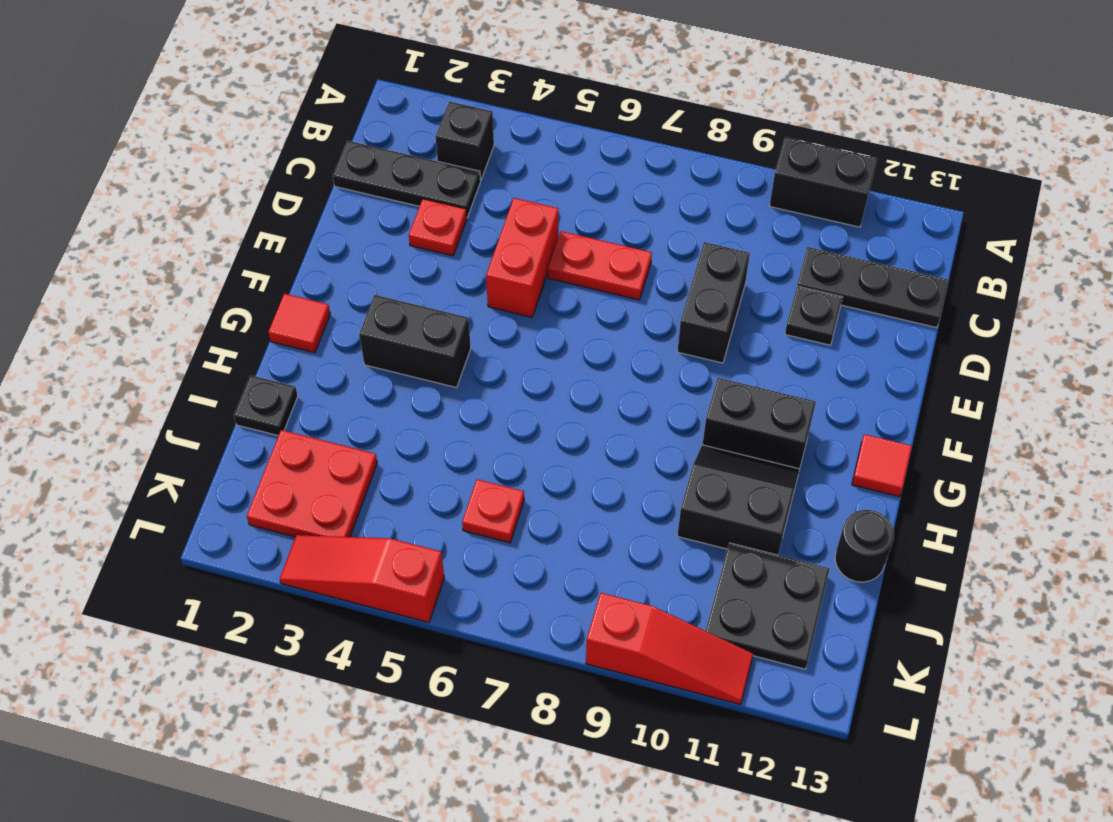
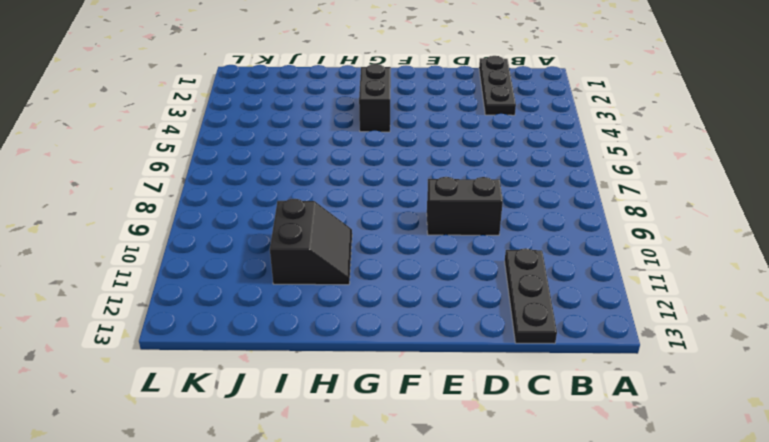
none -> black brick A10:A11 level 1
none -> black brick B3 level 1
none -> red plate D3 level 1

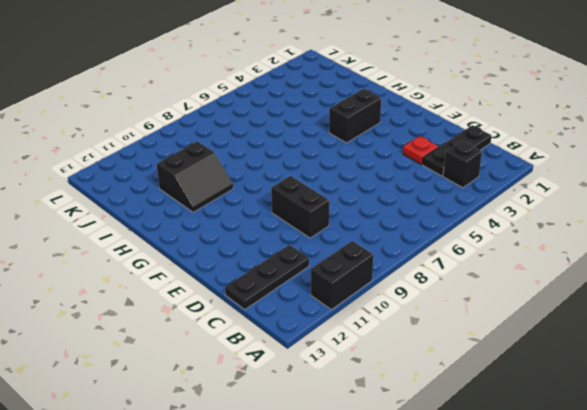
none -> red brick D5:E5 level 1
none -> red plate D6:D7 level 1
none -> black plate D11 level 1

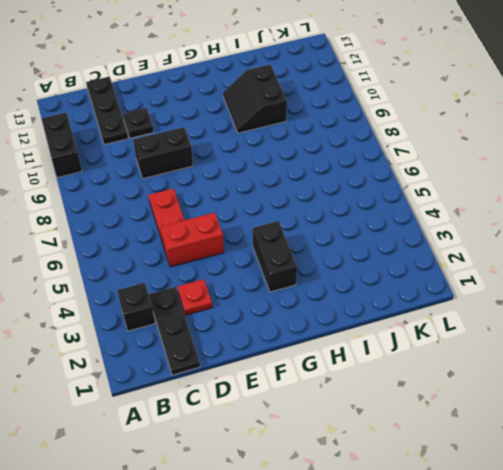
none -> red tile G1 level 1
none -> black brick G10:G11 level 1
none -> red tile G13 level 1

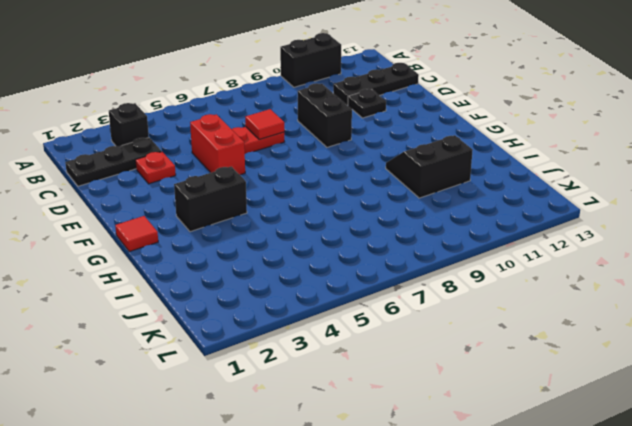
red tile D7 level 2 -> red tile G13 level 1
none -> black brick G10:G11 level 1
none -> black plate I1 level 1
none -> black round brick I13 level 1

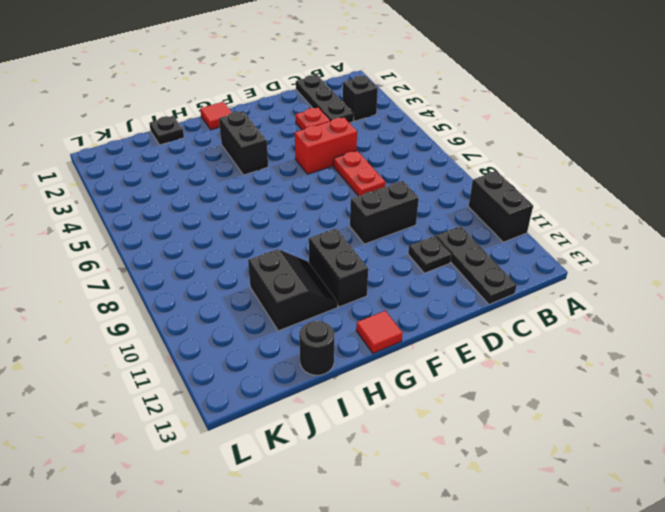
none -> red plate J2:K3 level 1
none -> red plate J6 level 1
none -> black plate J11:K12 level 1

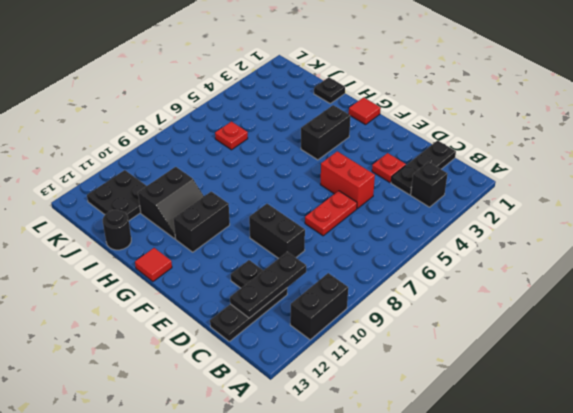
black plate C10:C12 level 2 -> none
none -> red plate J2:K3 level 1
none -> red slope L3:L5 level 1 top 5
none -> red slope L9:L11 level 1 top 9

